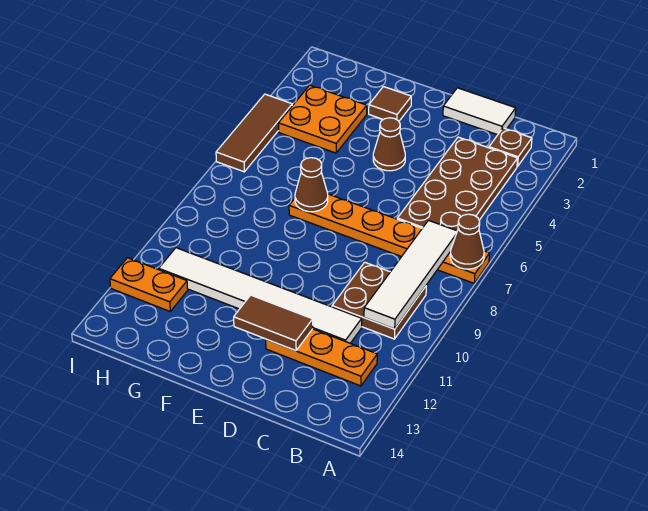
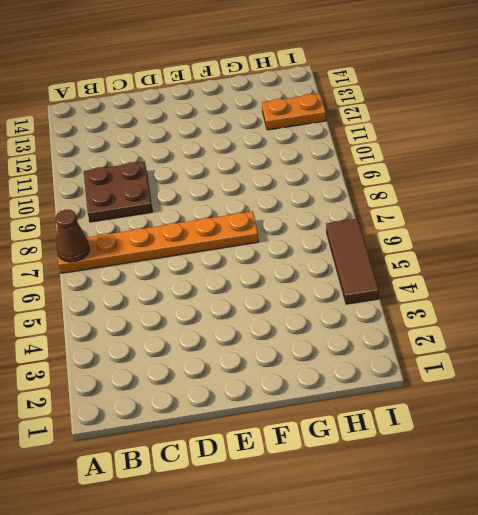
none -> brown plate B2 level 1
none -> brown plate B3:C6 level 1
none -> orange plate B12:D12 level 1

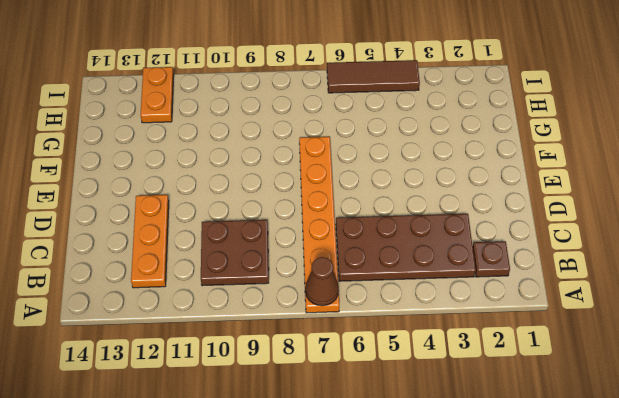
none -> white tile C1:D1 level 1
none -> white tile C11:H11 level 1
none -> brown cone E4 level 1

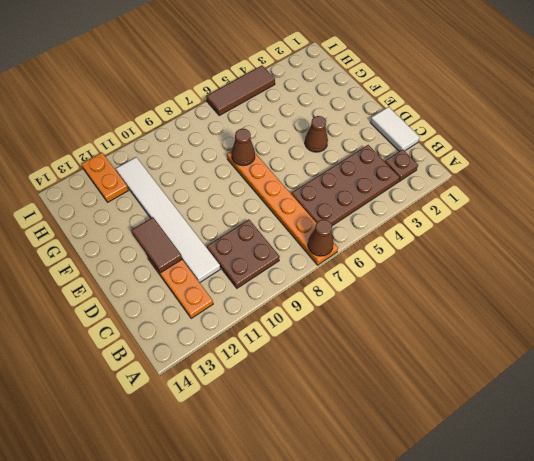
none -> brown tile F2 level 1
none -> orange plate G3:H4 level 1
none -> white tile B7:B10 level 2

